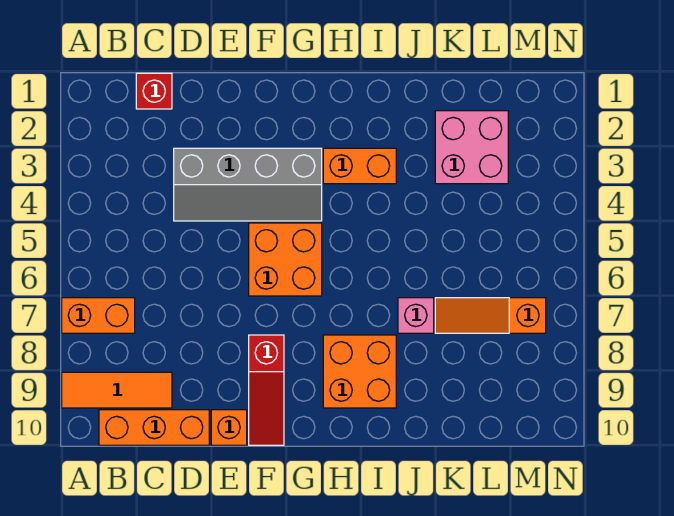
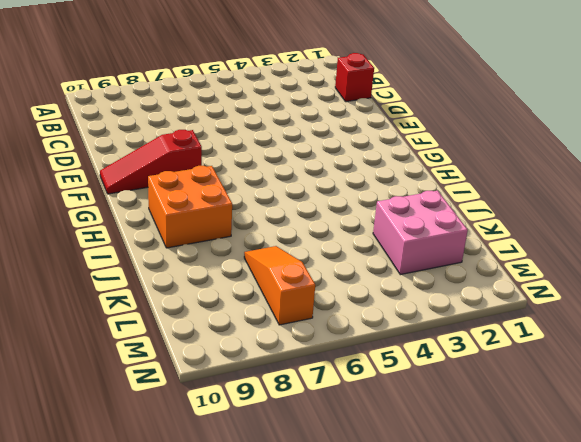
none -> orange brick A7:B7 level 1
none -> orange tile A9:C9 level 1
none -> orange brick B10:D10 level 1

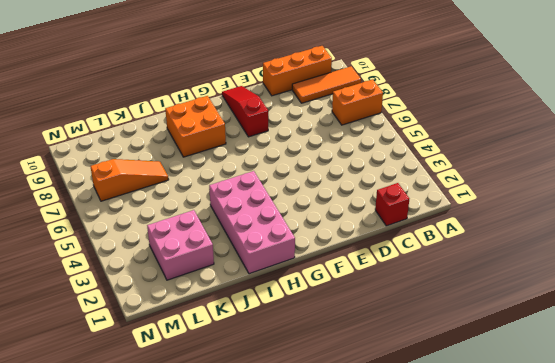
pink brick H1:I4 level 1 -> orange brick H3:I3 level 1
none -> grey slope D3:G4 level 1 top 3
none -> orange brick E10 level 1
none -> orange brick F5:G6 level 1

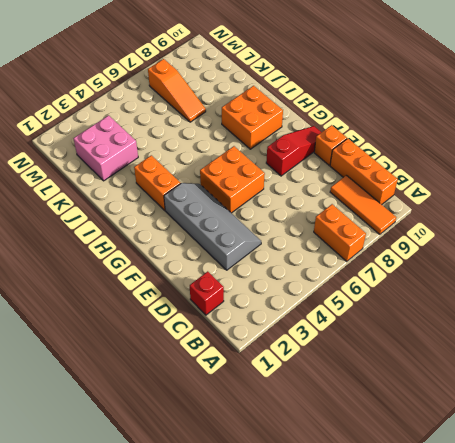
none -> pink brick J7 level 1

